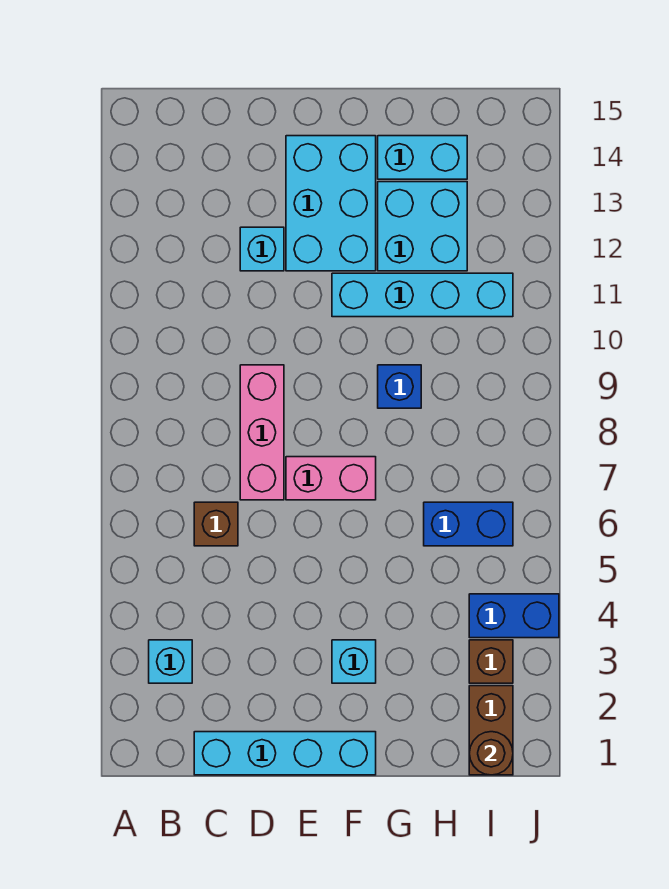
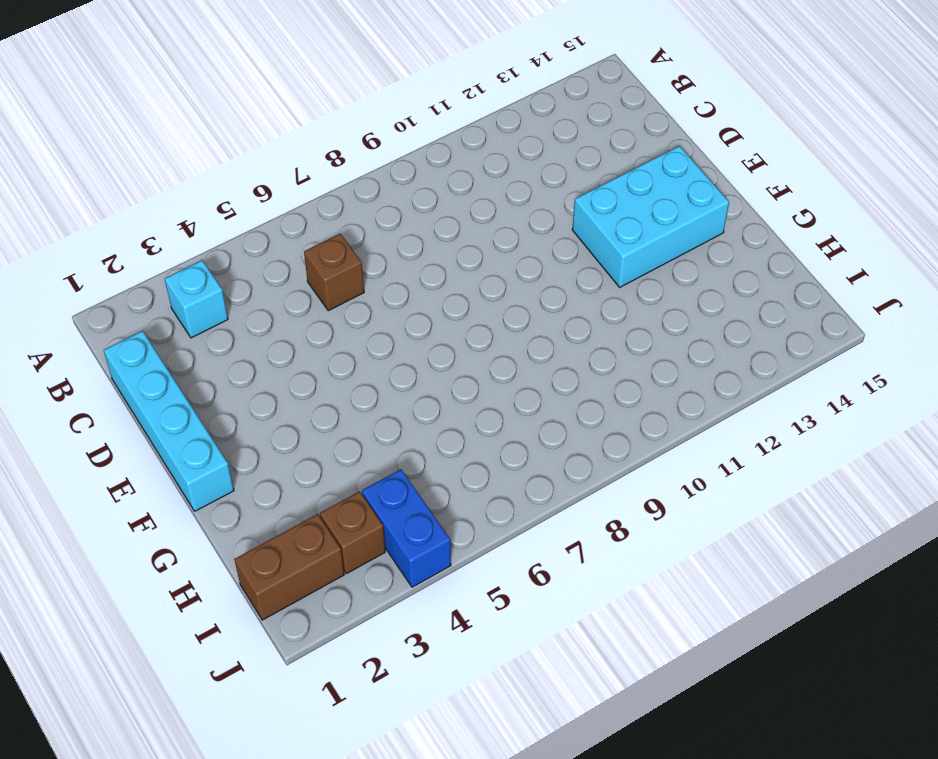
none -> pink brick D7:D9 level 1
none -> cyan brick D12 level 1
none -> pink brick E7:F7 level 1

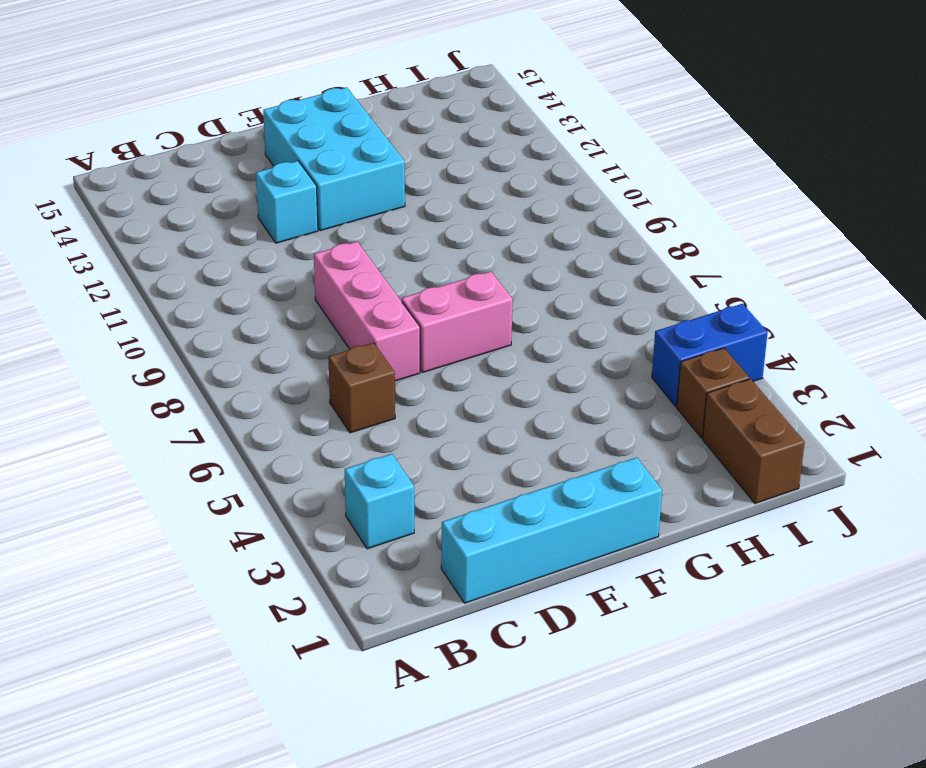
none -> cyan brick F3 level 1
none -> cyan brick F11:I11 level 1
none -> blue brick G9 level 1

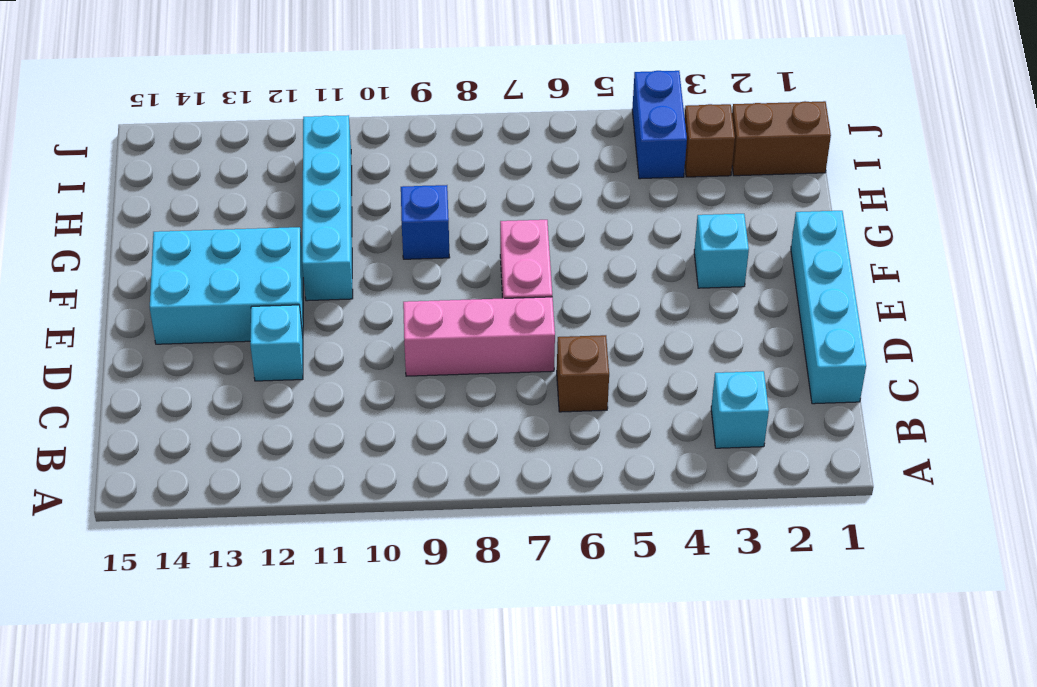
none -> cyan brick G12:H13 level 1
none -> cyan brick G14:H14 level 1
none -> blue brick H6:I6 level 1

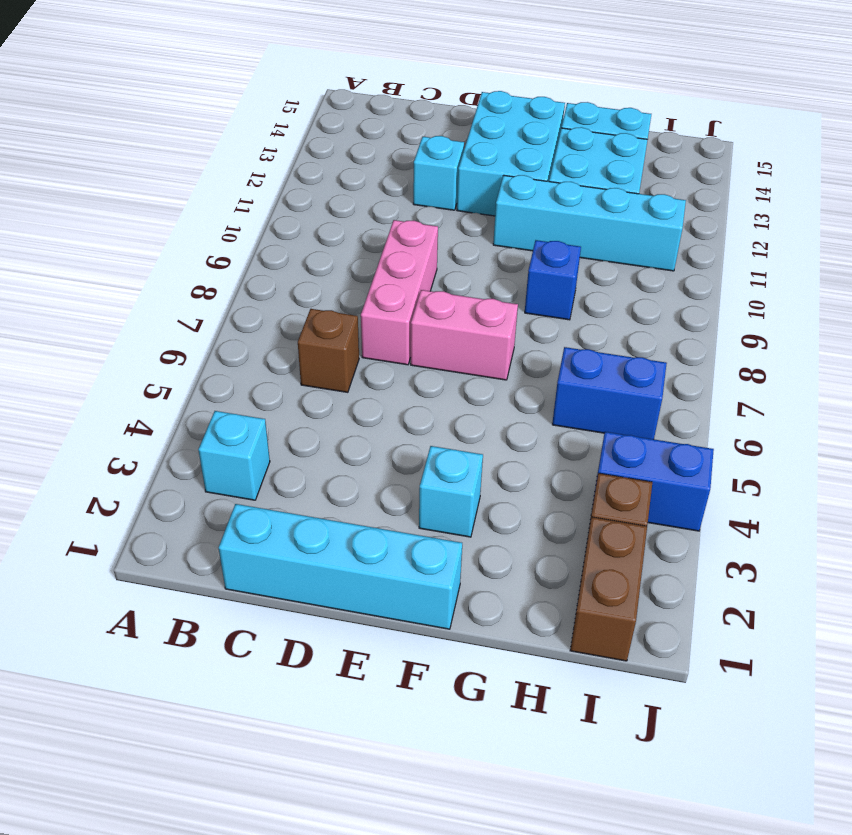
none -> brown round brick I1 level 2

